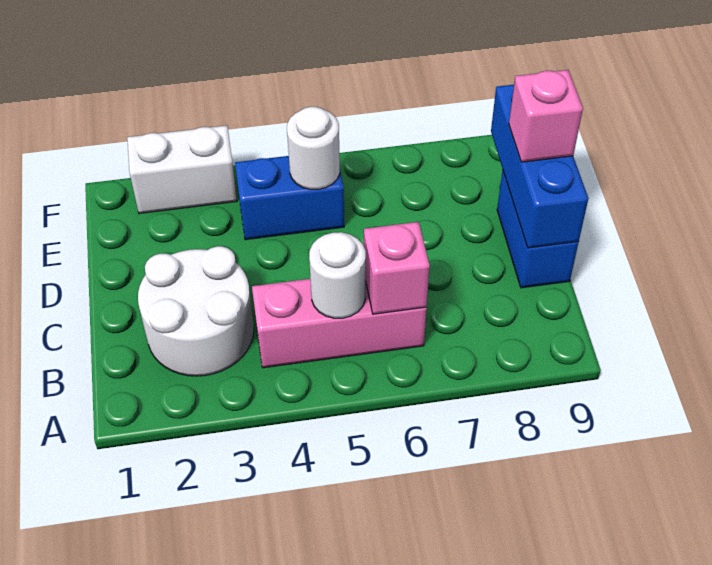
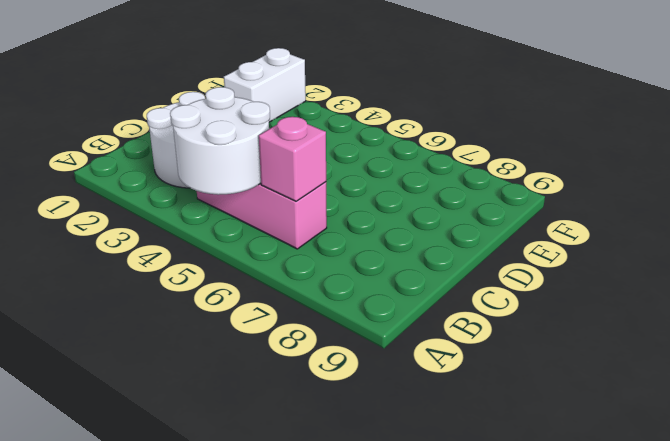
white round brick A4:B5 level 2 -> white round brick B5 level 2
white brick E2:F2 level 1 -> white brick F2:F3 level 1
none -> blue brick C9:D9 level 1
none -> blue brick E4:E5 level 1

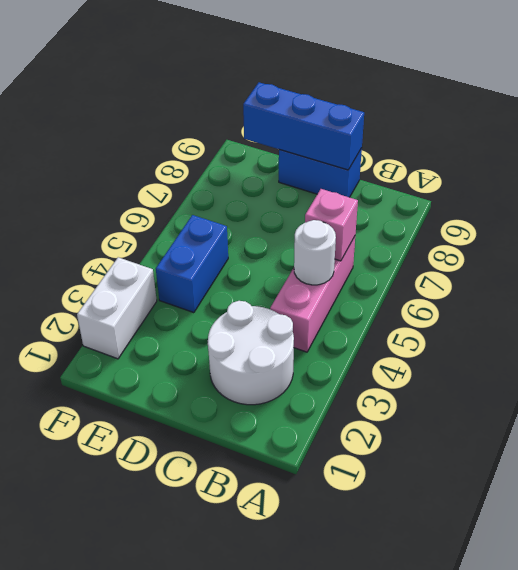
none -> white round brick E5 level 2
none -> pink brick D9 level 3

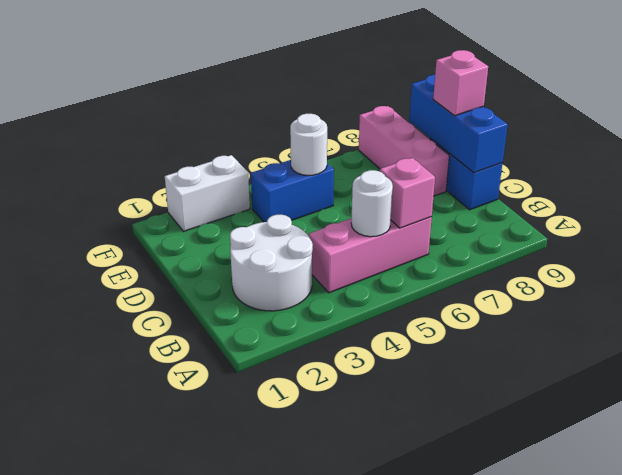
pink brick D8:F8 level 1 -> none

